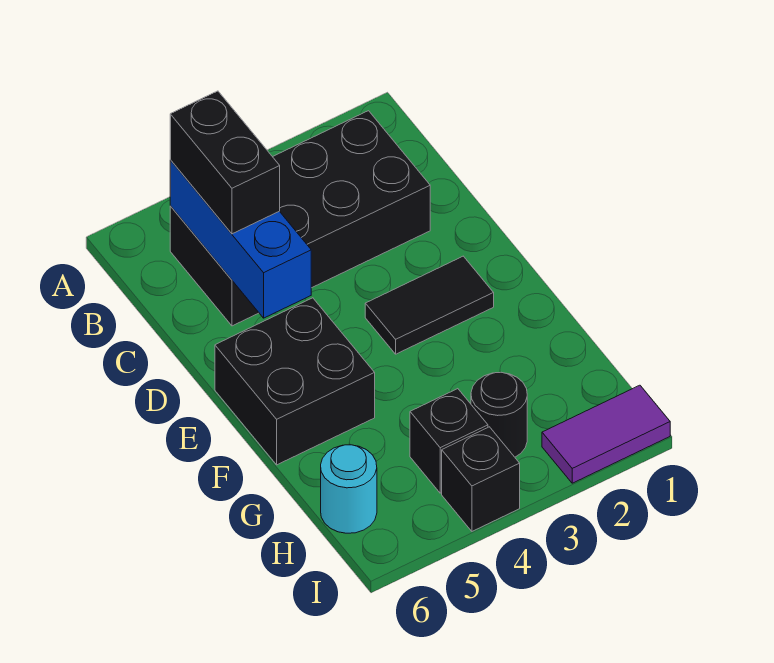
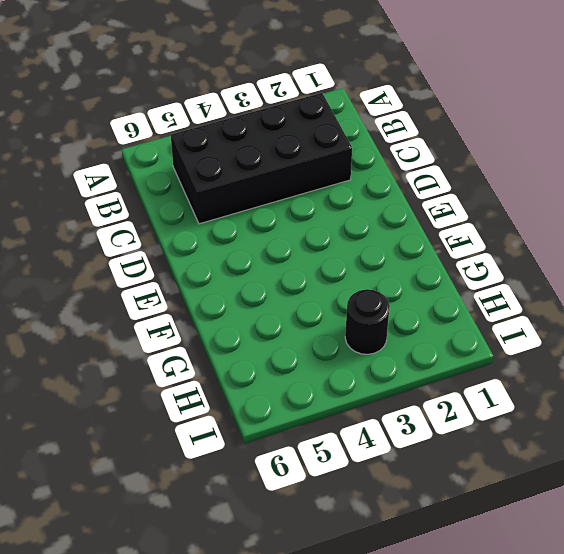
none -> black tile E2:E3 level 1
none -> black brick E5:F6 level 1

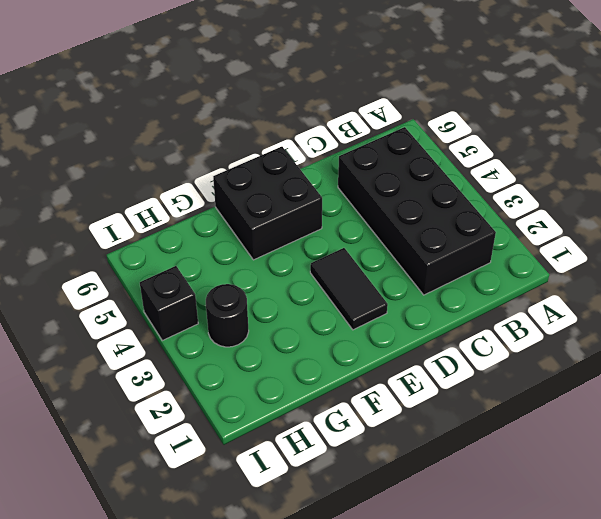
none -> black brick H4 level 1
none -> cyan round brick H6 level 1

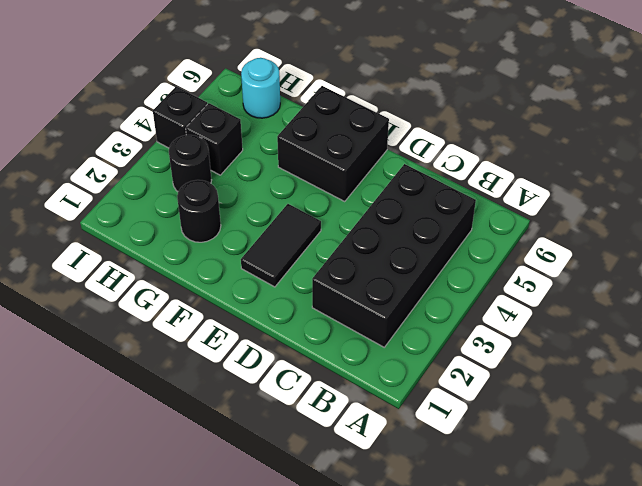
black round brick G2 level 1 -> none
none -> purple tile I1:I2 level 1
none -> blue brick B5:D5 level 2

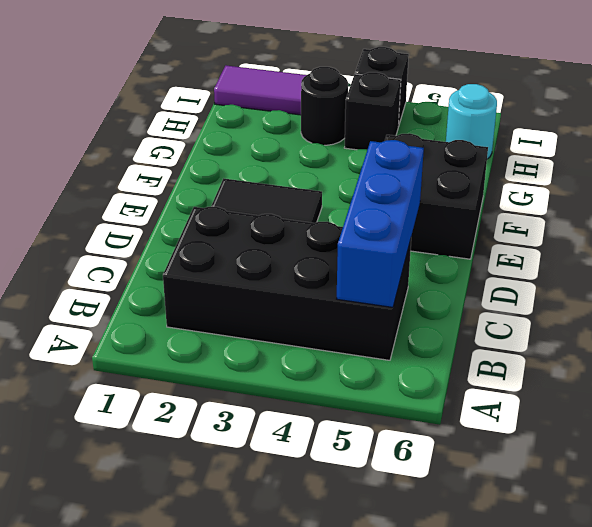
none -> black brick B5:C5 level 3

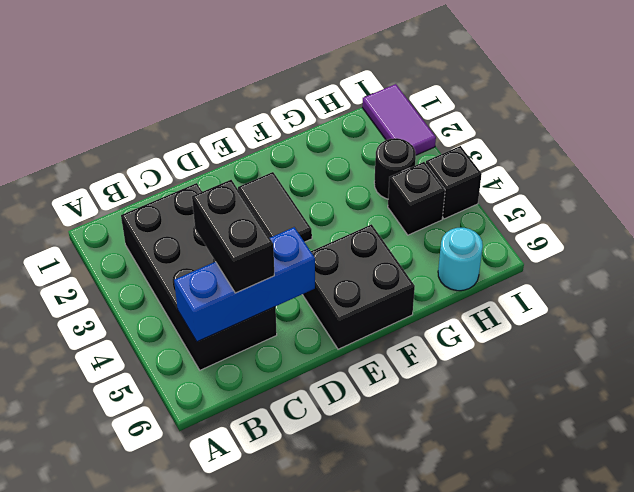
black brick C4:C5 level 3 -> black brick B5:C5 level 3

